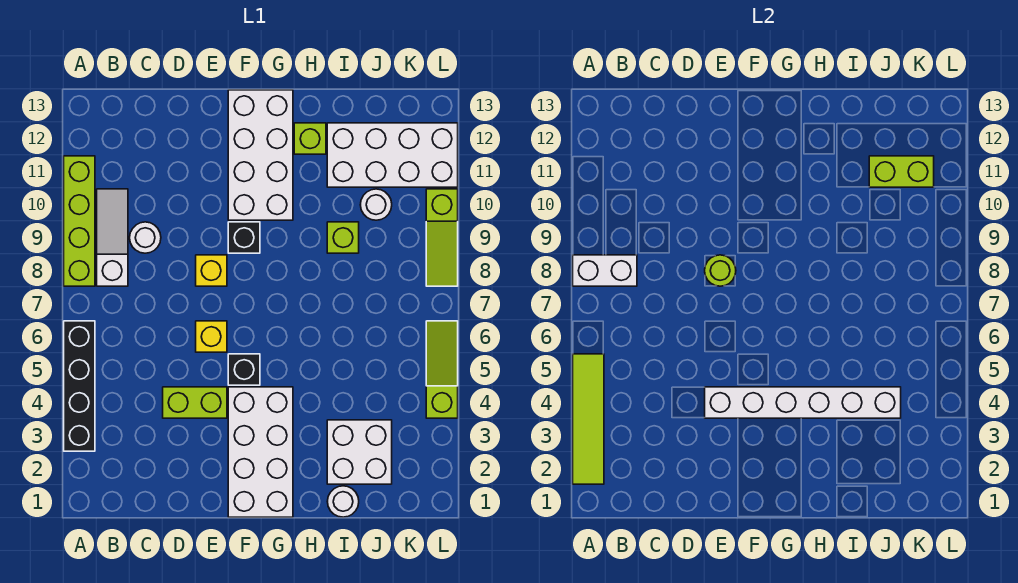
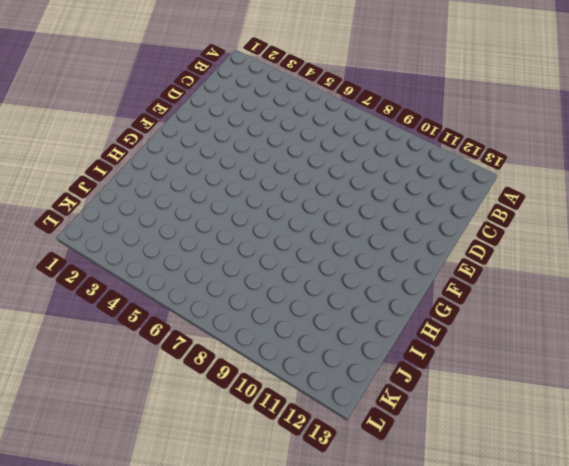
none -> black brick A3:A6 level 1
none -> lime brick A8:A11 level 1
none -> white slope B8:B10 level 1 top 8

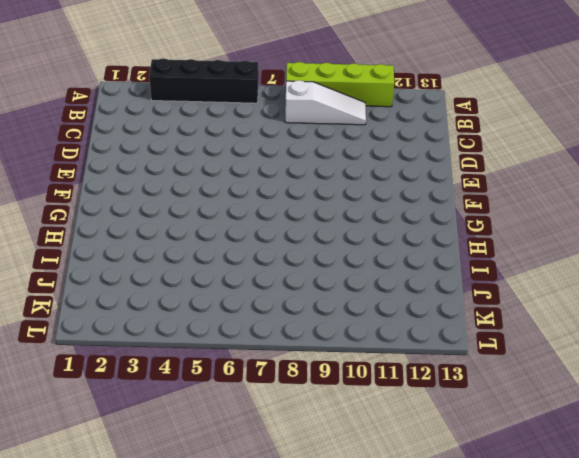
none -> white round brick C9 level 1
none -> lime brick D4:E4 level 1
none -> yellow brick E6 level 1

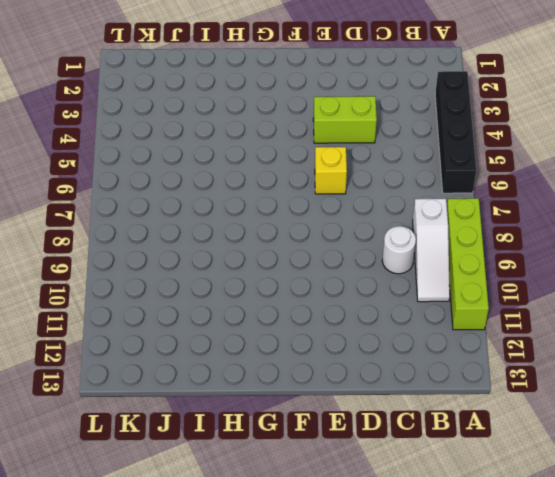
none -> yellow brick E8 level 1
none -> white brick F1:G4 level 1
none -> black brick F5 level 1

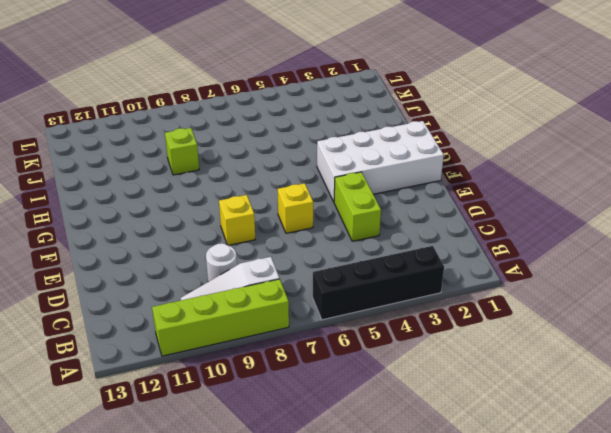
none -> black brick F5 level 1
none -> black brick F9 level 1
none -> white brick F10:G13 level 1

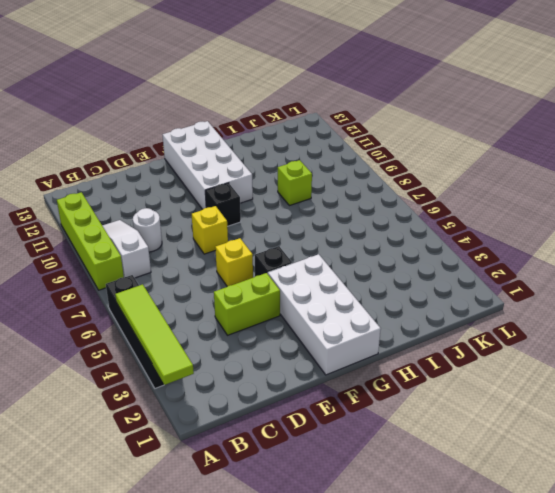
none -> lime brick H12 level 1
none -> white round brick I1 level 1
none -> white brick I2:J3 level 1

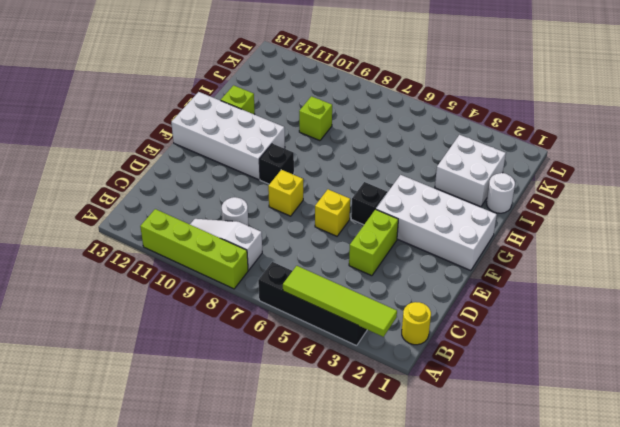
yellow round brick B1 level 1 -> none
none -> white brick I11:L12 level 1
none -> white round brick J10 level 1
none -> lime slope L4:L6 level 1 top 4

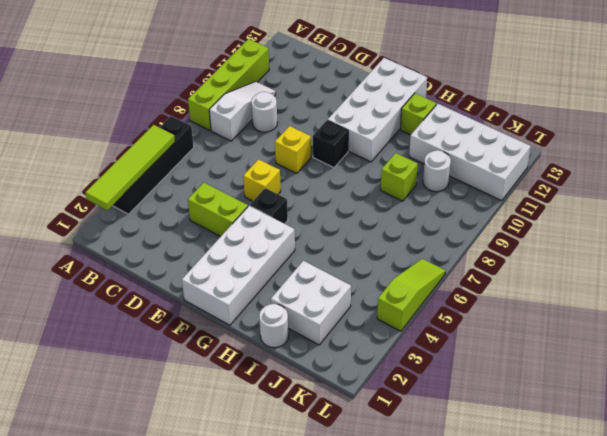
none -> lime slope L8:L10 level 1 top 10
none -> white brick A8:B8 level 2
none -> white brick E4:J4 level 2

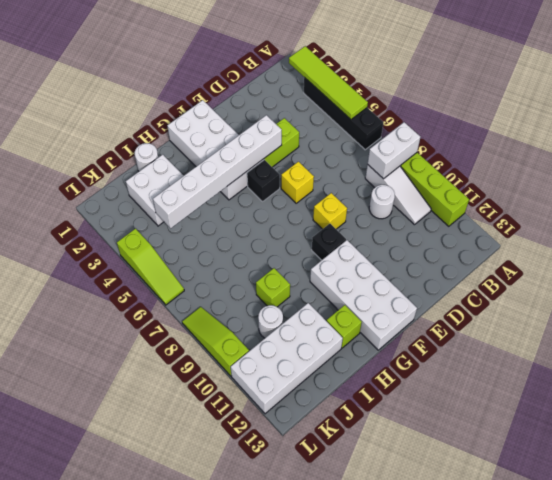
none -> lime round brick E8 level 2
none -> lime brick J11:K11 level 2

